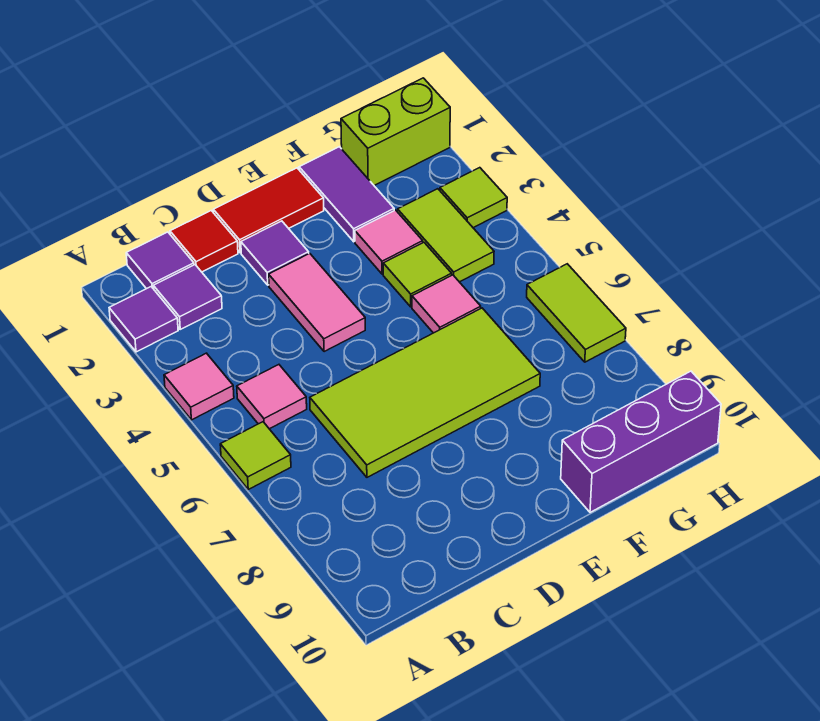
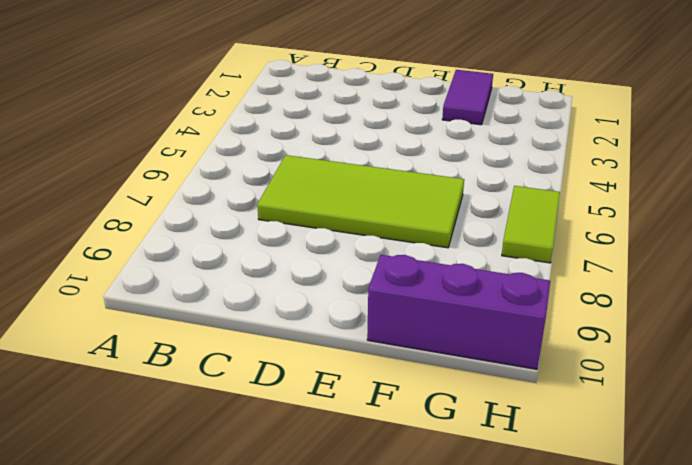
none -> purple tile A2 level 1
none -> pink tile A4 level 1
none -> lime tile A6 level 1

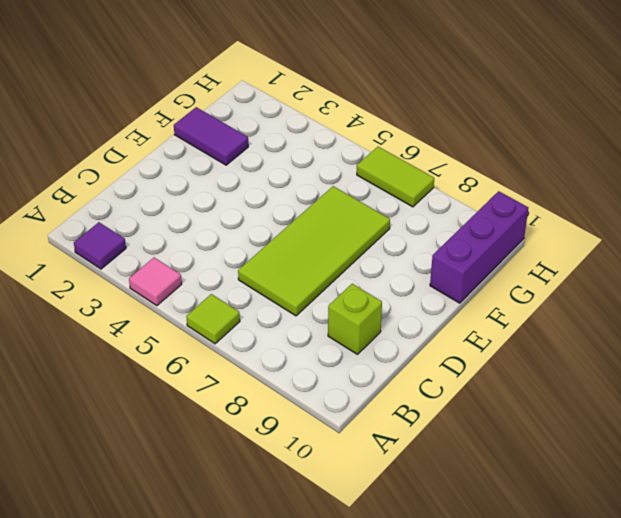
lime brick C9 level 1 -> none
none -> purple tile B1 level 1
none -> purple tile B2 level 1
none -> pink tile B5 level 1

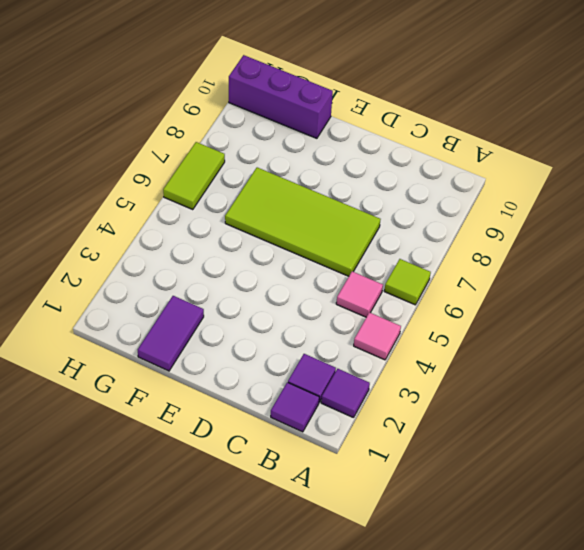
none -> red tile C1 level 1
none -> red tile D1:E1 level 1
none -> purple tile D2 level 1

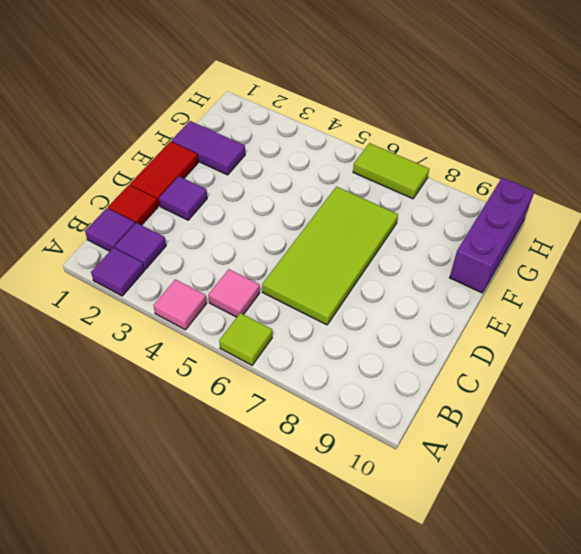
none -> pink tile D3:D4 level 1
none -> pink tile F3 level 1
none -> lime tile F4 level 1

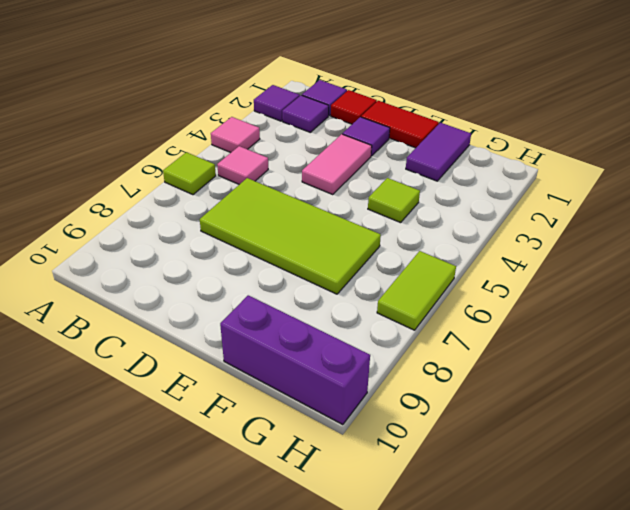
none -> pink tile F3 level 1
none -> pink tile F5 level 1
none -> lime brick G1:H1 level 1

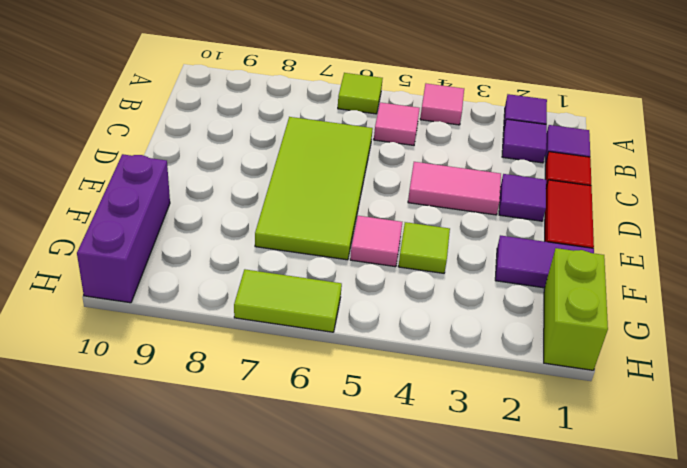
none -> pink tile F3 level 1
none -> lime tile G3:G4 level 1
none -> lime tile H3 level 1

